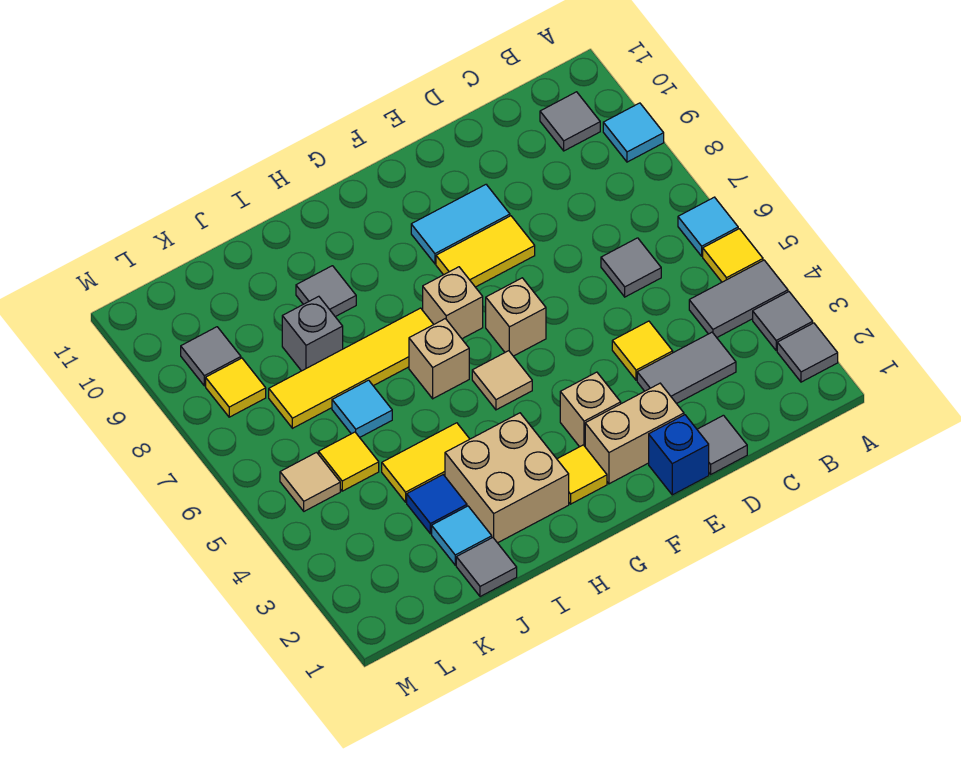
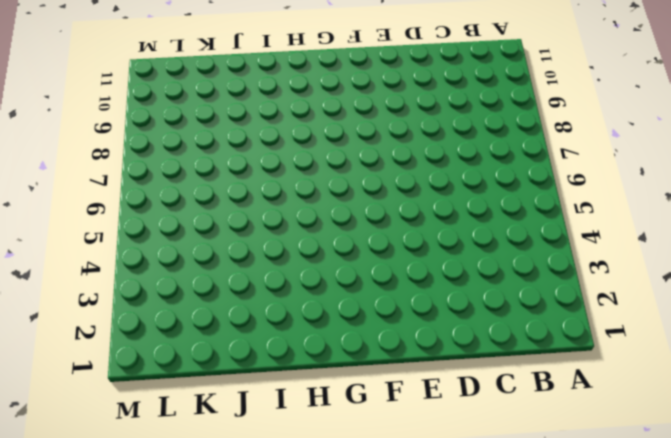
none -> grey tile A2 level 1
none -> grey tile A3 level 1
none -> grey tile A4:B4 level 1
none -> yellow tile A5 level 1

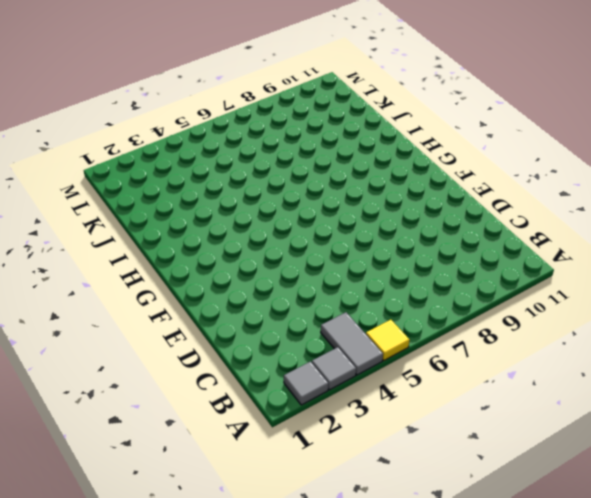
none -> cyan tile A6 level 1
none -> cyan tile A9 level 1
none -> grey tile B10 level 1
none -> grey tile C3:D3 level 1

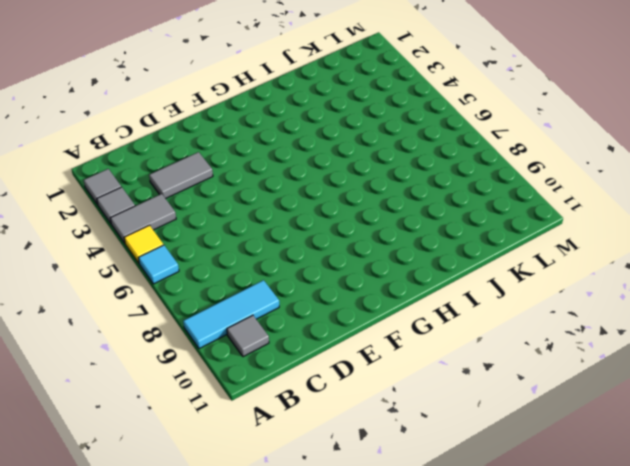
cyan tile A9:C9 level 1 -> cyan tile A9 level 1
none -> grey tile C6 level 1
none -> grey tile D1 level 1
none -> yellow tile D4 level 1
none -> blue brick E1 level 1

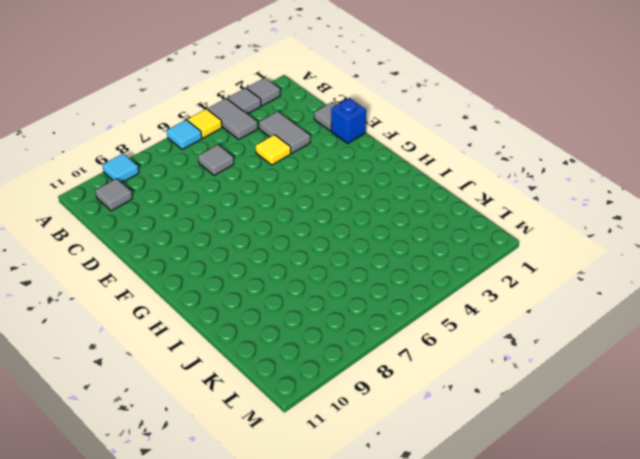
none -> tan brick E2:F2 level 1
none -> yellow tile E8:F8 level 1
none -> cyan tile E9:F9 level 1
none -> tan brick F3 level 1

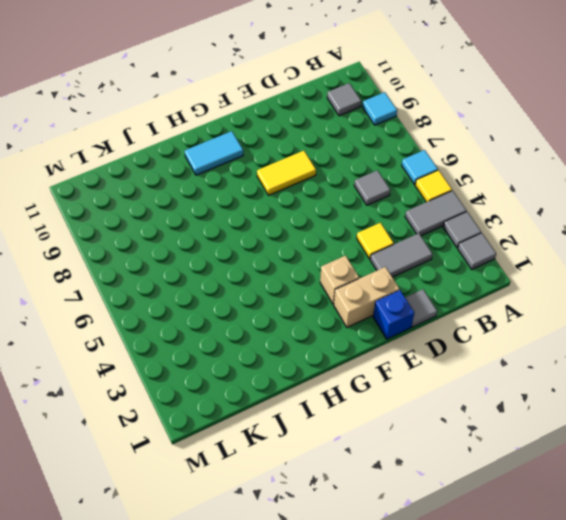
cyan tile G10:H10 level 1 -> cyan tile E9:F9 level 1
none -> tan brick F6 level 1
none -> yellow tile G2 level 1
none -> tan tile G5 level 1
none -> tan brick G7 level 1

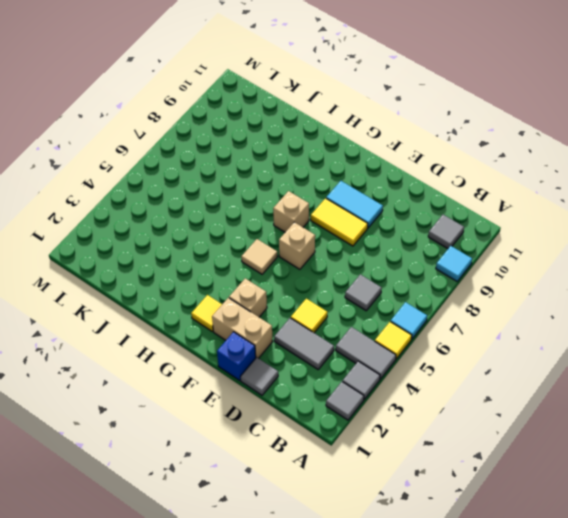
none -> tan brick H2:I3 level 1
none -> tan brick H6 level 1
none -> yellow tile H7:K7 level 1
none -> yellow tile I4:J4 level 1

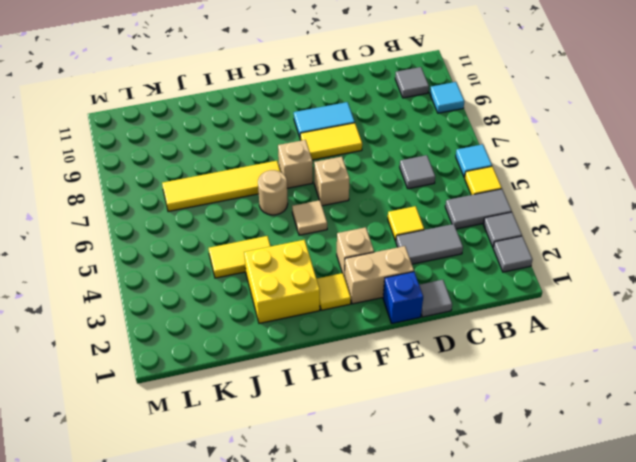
yellow brick H2:I3 level 1 -> tan brick H2:I3 level 1
tan round brick H6 level 1 -> tan brick H6 level 1
none -> grey tile I9 level 1
none -> grey tile J1 level 1
none -> cyan tile J2 level 1
none -> blue tile J3 level 1

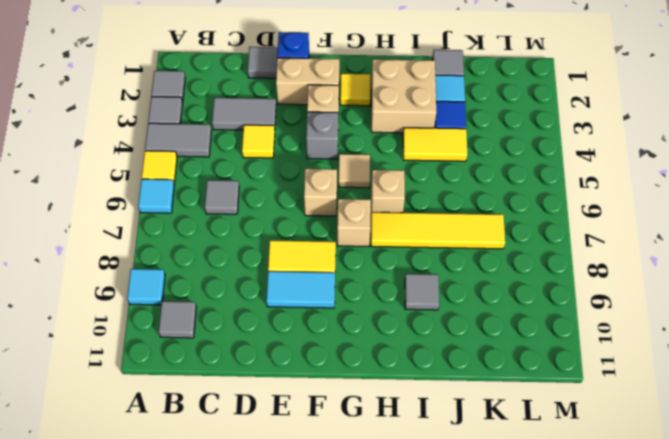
grey brick F4 level 1 -> grey brick J8 level 1
none -> cyan tile J6 level 1
none -> yellow tile K5 level 1
none -> tan tile L5 level 1
none -> yellow tile L8 level 1

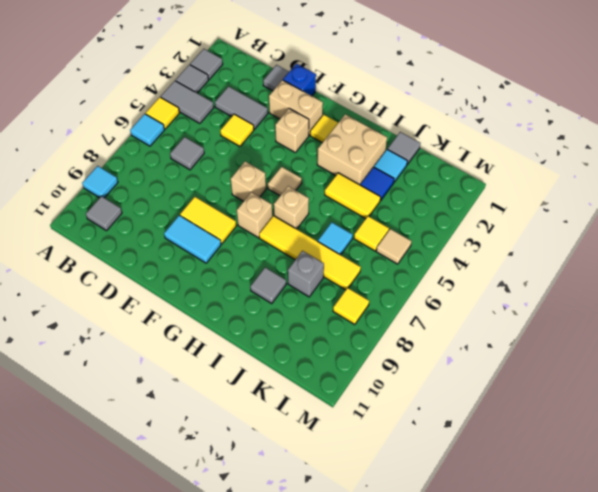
none -> grey tile L9 level 1

